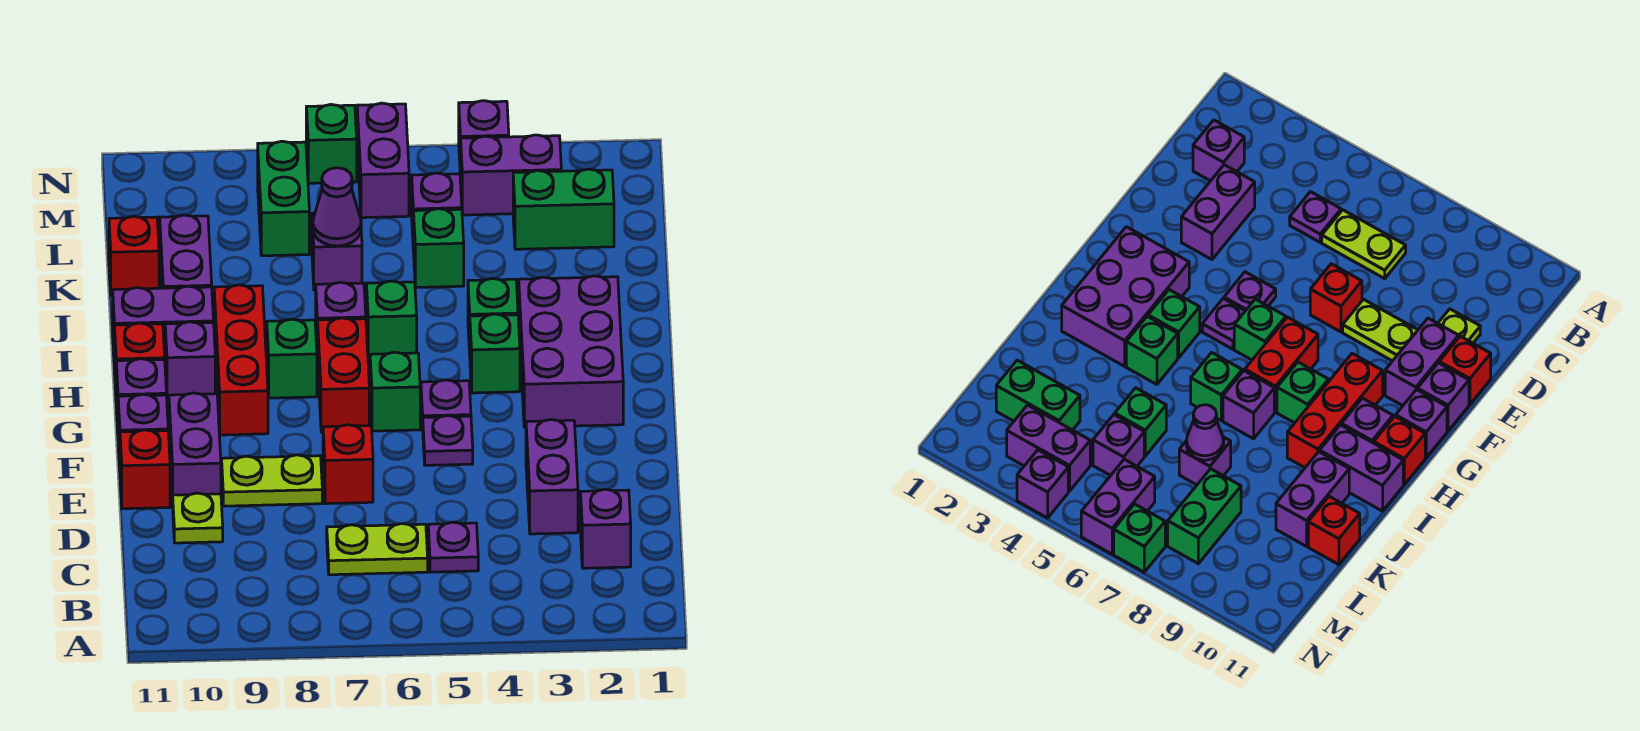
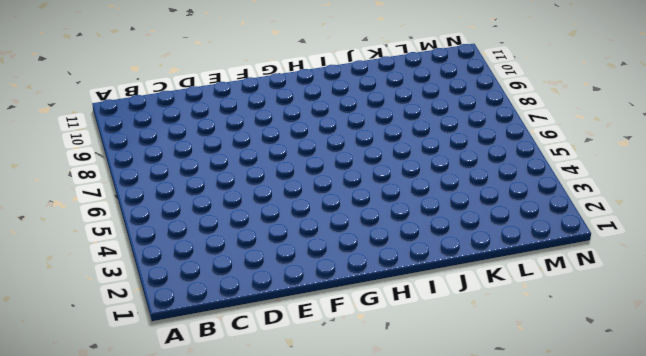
none -> purple brick C2 level 1
none -> purple plate C5 level 1
none -> lime plate C6:C7 level 1
none -> purple brick D3:E3 level 1

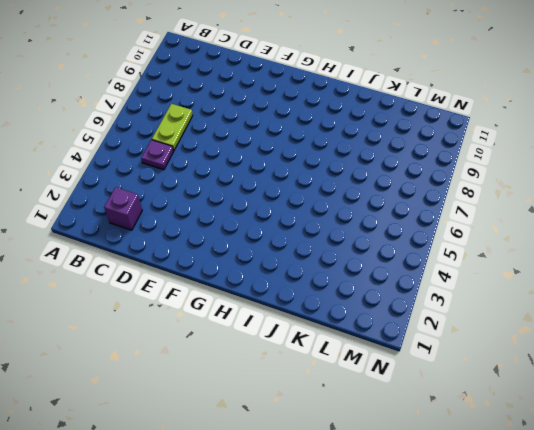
none -> purple brick D3:E3 level 1
none -> lime plate D10 level 1
none -> red brick E7 level 1
none -> lime plate E8:E9 level 1

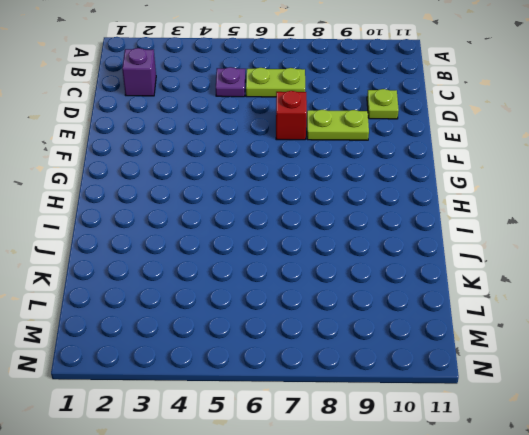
none -> purple brick D3:E3 level 1
none -> purple brick E10:F10 level 1
none -> red brick E11 level 1
none -> purple plate F5 level 1

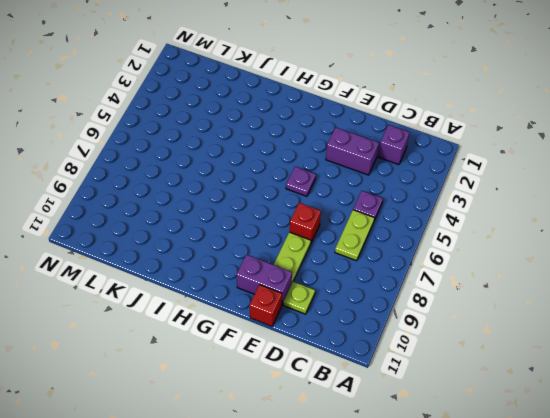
none -> purple brick F11 level 1
none -> purple brick G2:I3 level 1
none -> purple plate G5 level 1
none -> green brick G6 level 1

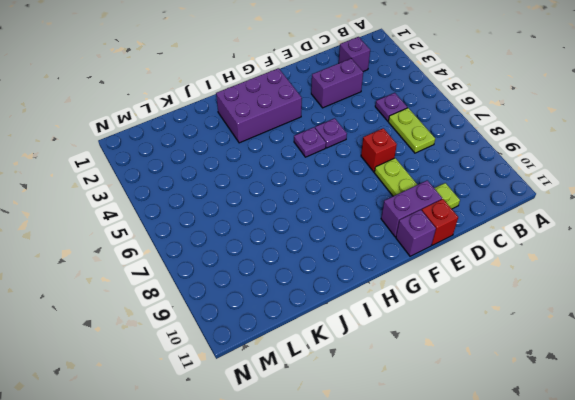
none -> green brick G6 level 1
none -> red brick G7:H7 level 1
none -> red brick G9:I9 level 1
none -> purple brick G11 level 1

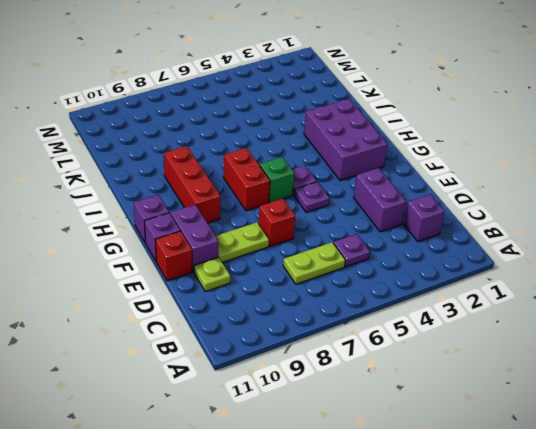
none -> green brick H4 level 1
none -> green brick H8 level 1
none -> purple brick H10 level 1
none -> red brick H11 level 1

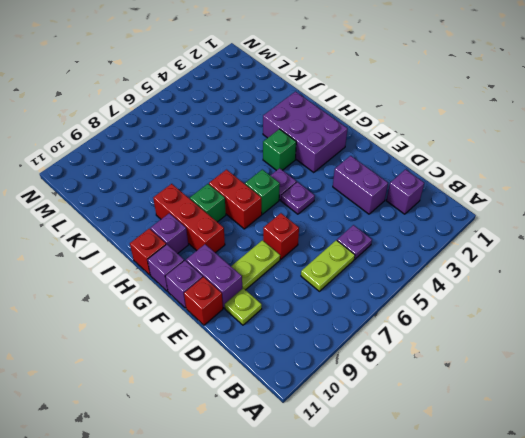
none -> green brick I4 level 1
none -> green brick I6 level 1
none -> purple brick I7 level 1
none -> purple brick I10:I11 level 1

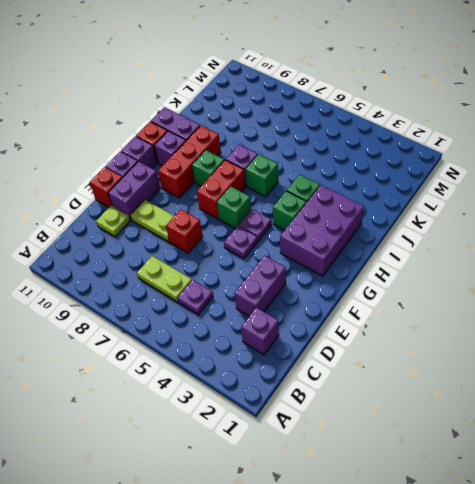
none -> purple brick J10:K10 level 1
none -> green brick K5 level 1
none -> purple brick K7 level 1
none -> red brick K11 level 1

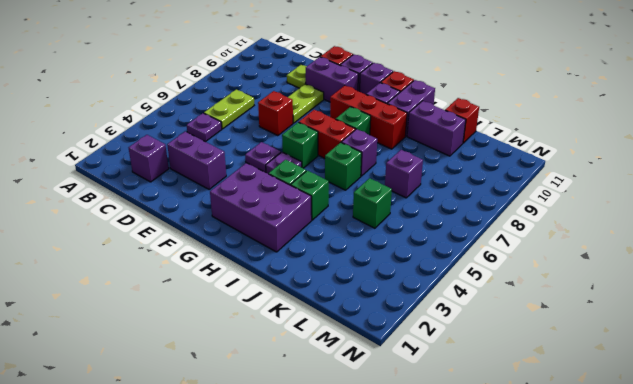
none -> green brick L2:L3 level 1
none -> purple brick L5 level 1
none -> green brick L8:M8 level 1
none -> purple brick M3:M4 level 1

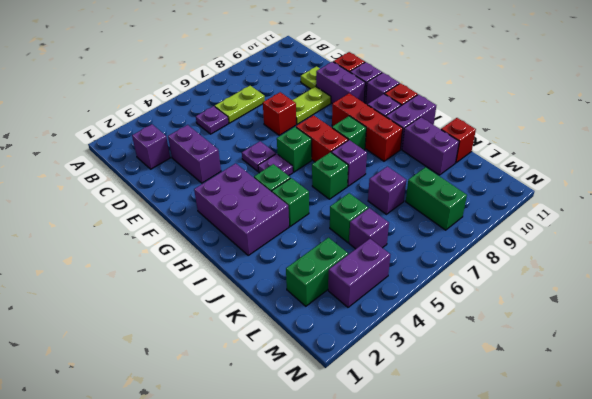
none -> purple brick M6:N6 level 1
none -> purple brick N4 level 1
none -> green brick N7 level 1
none -> purple cone K7 level 2

